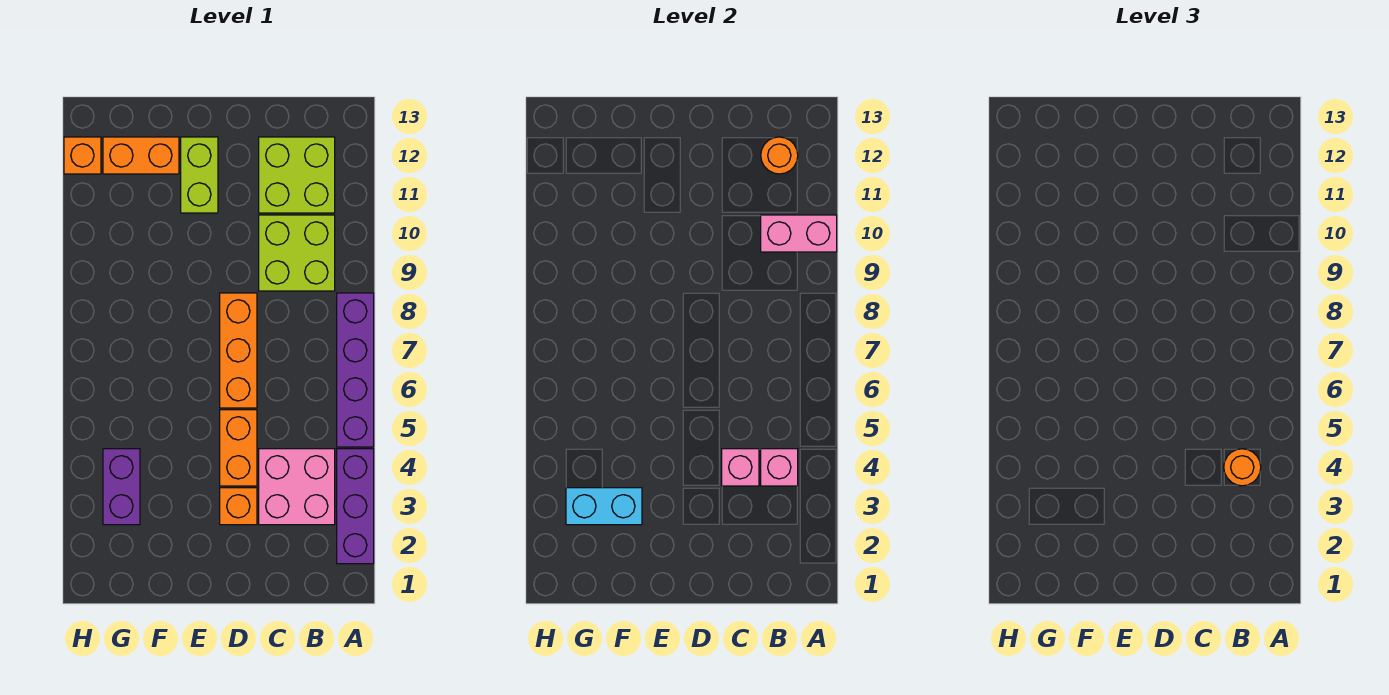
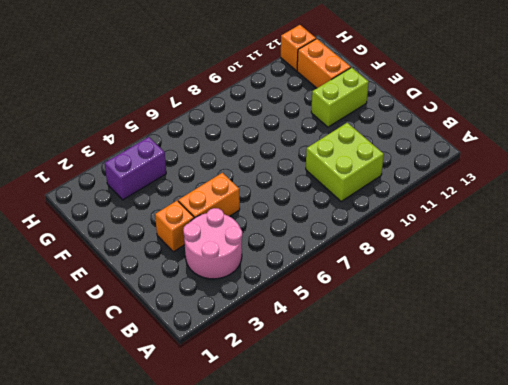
pink round brick B3:C4 level 1 -> pink brick B3:C4 level 1
none -> purple brick A2:A4 level 1
none -> purple brick A5:A8 level 1
none -> lime brick B11:C12 level 1

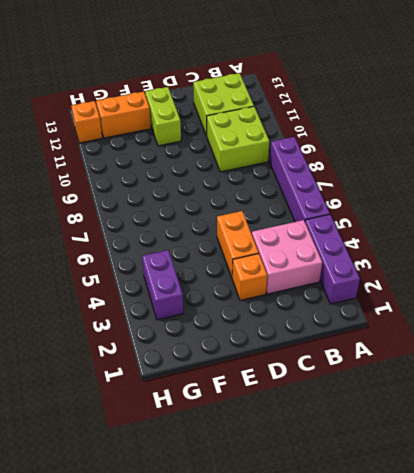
none -> orange brick D6:D8 level 1
none -> pink brick A10:B10 level 2
none -> pink brick B4 level 2

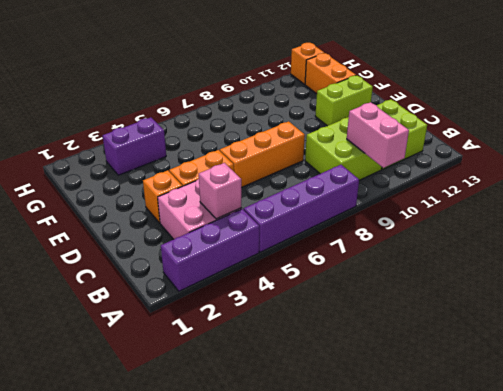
none -> orange round brick B12 level 2
none -> pink brick C4 level 2
none -> cyan brick F3:G3 level 2

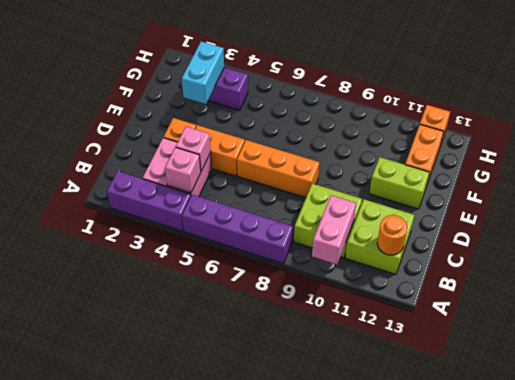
none -> orange round brick B4 level 3

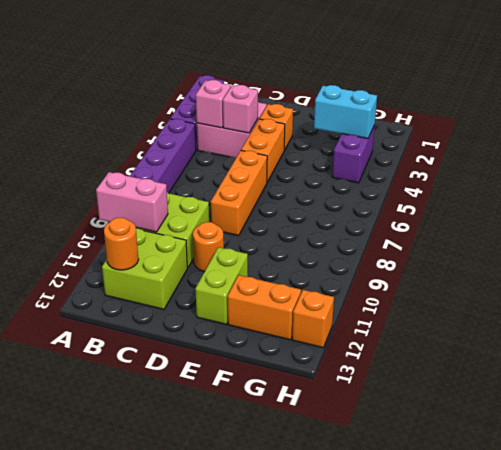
orange round brick D10 level 1 -> orange round brick B4 level 3

